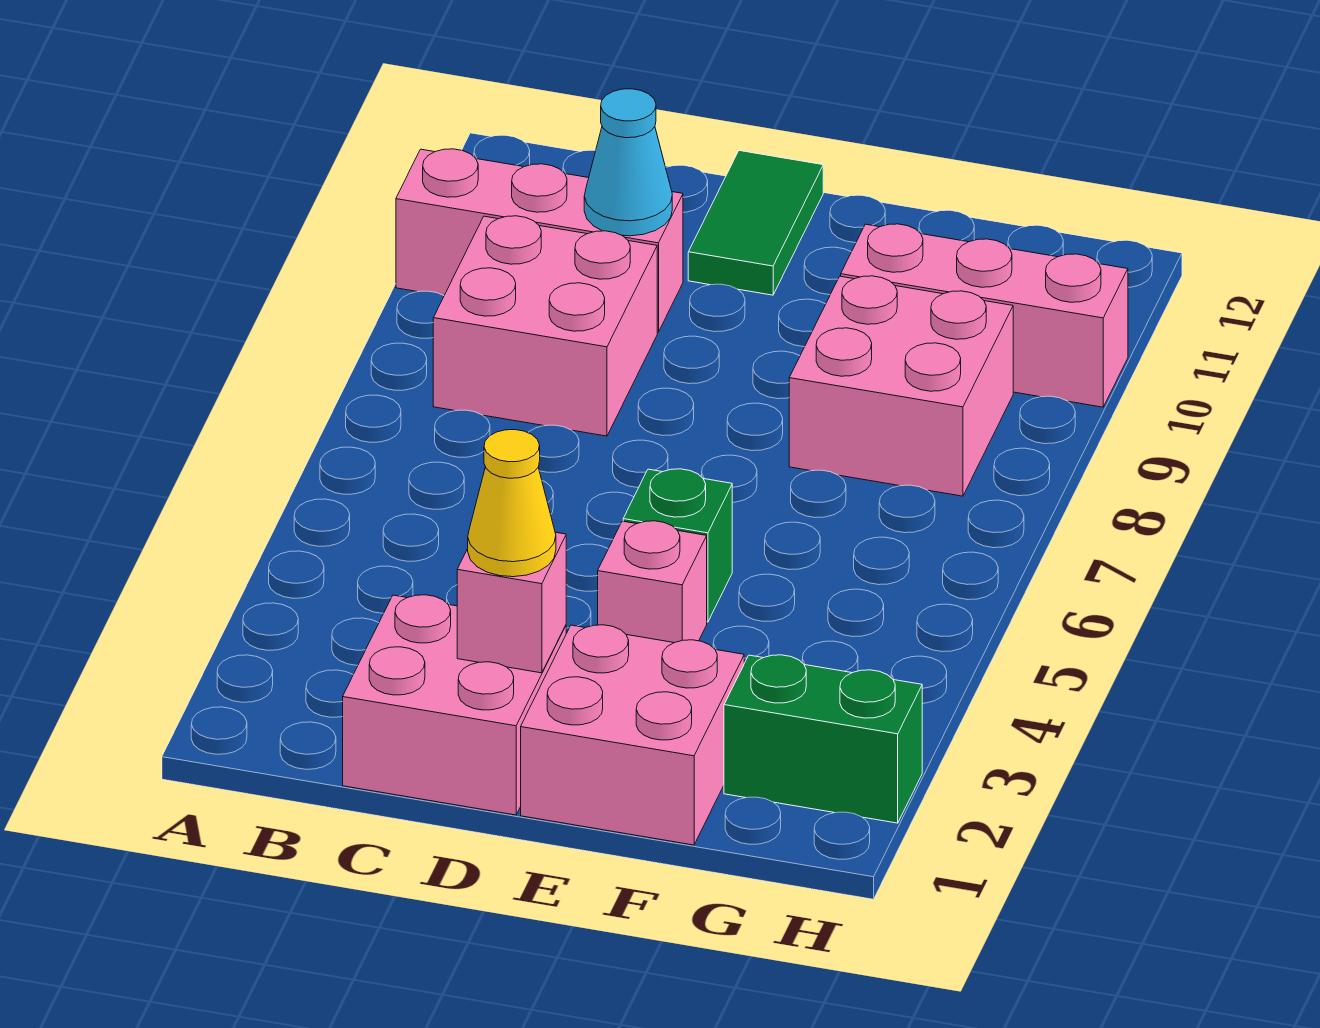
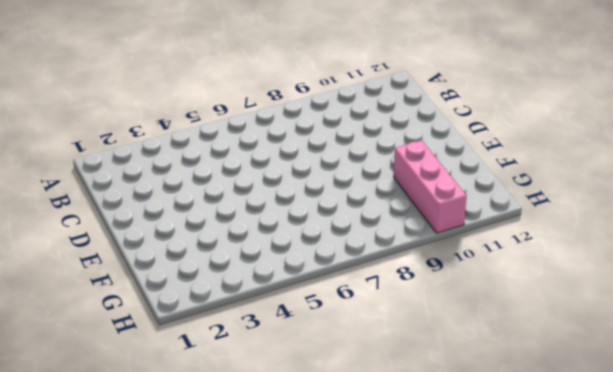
none -> pink brick A10:C10 level 1
none -> pink brick B8:C9 level 1
none -> pink brick C1:D2 level 1

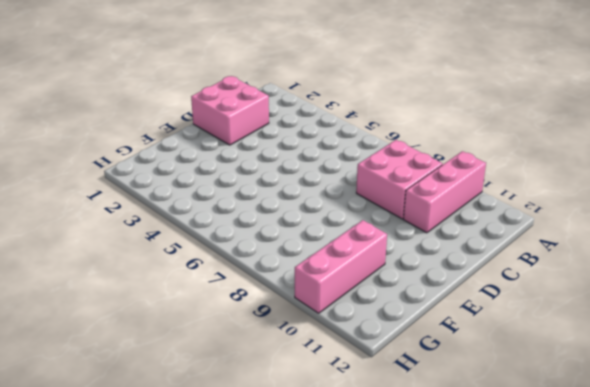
none -> green tile D11:D12 level 1
none -> pink brick E1:F2 level 1
none -> pink brick E4 level 1

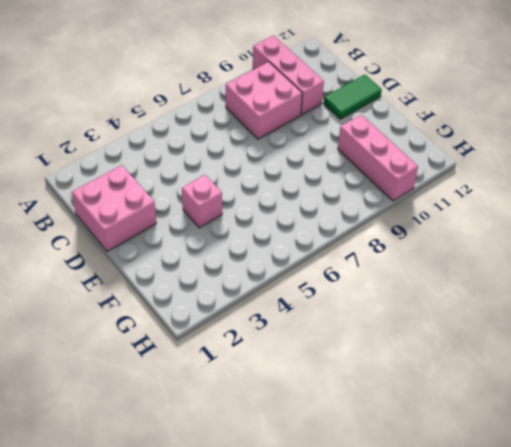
none -> pink brick E1:F2 level 1
none -> green brick E5 level 1
none -> pink brick F8:G9 level 1

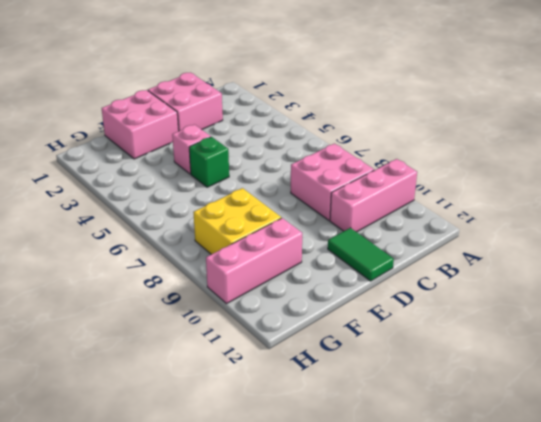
yellow brick F8:G9 level 1 -> pink brick F8:G9 level 1
none -> green brick G2:H2 level 1
none -> cyan cone C10 level 2
none -> pink brick D2 level 2

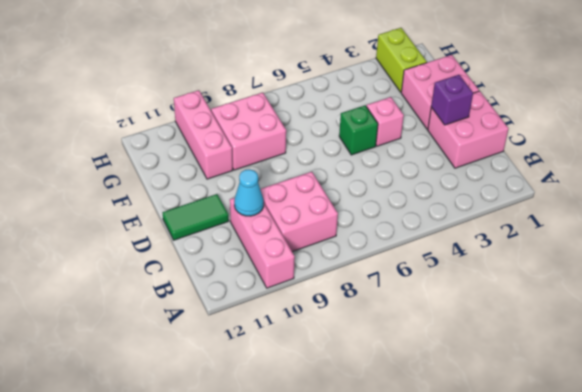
purple brick D2 level 2 -> pink brick D2 level 2
lime brick G2:H2 level 1 -> green brick G2:H2 level 1
none -> yellow cone D2 level 3

